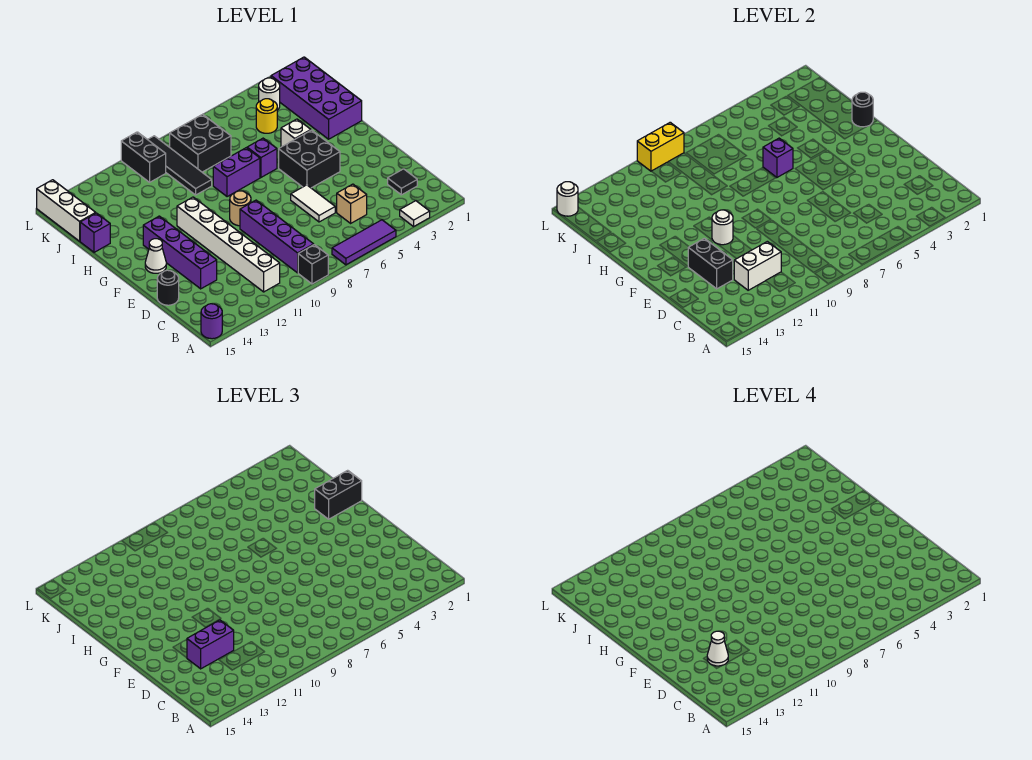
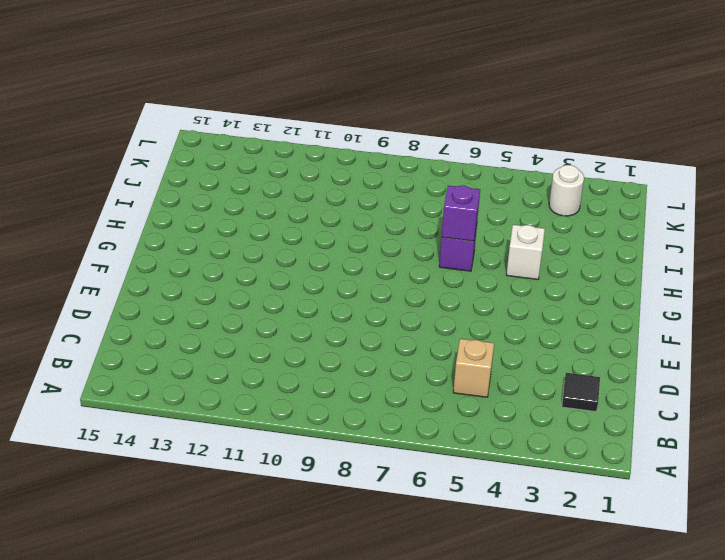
none -> white tile A3 level 1
none -> purple tile A5:A7 level 1
none -> black brick A9 level 1
none -> purple round brick A15 level 1

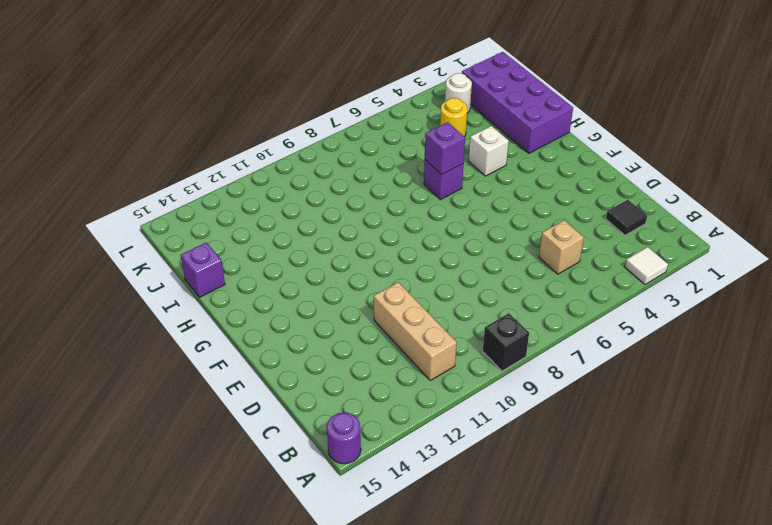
tan brick B11:D11 level 1 -> white brick B11:G11 level 1
none -> purple tile A5:A7 level 1
none -> purple brick B9:E9 level 1
none -> white tile D6:E6 level 1
none -> purple brick D13:G13 level 1

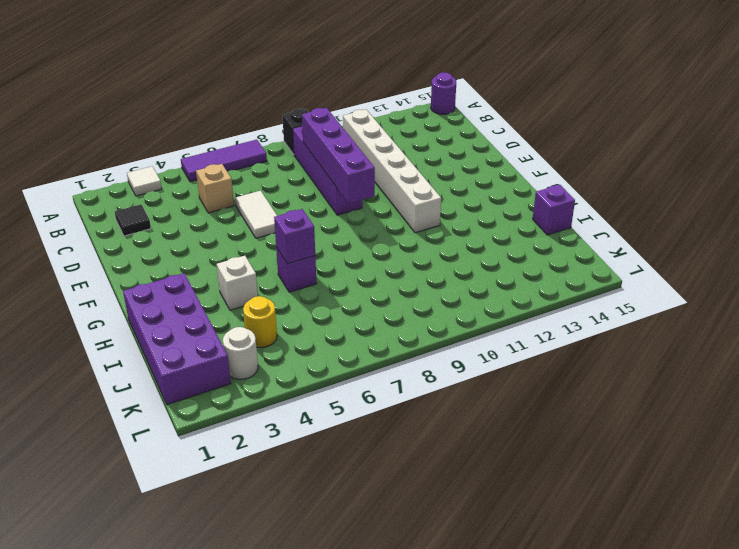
purple brick C9:F9 level 2 -> purple brick D13:G13 level 1
none -> black round brick D15 level 1
none -> black brick F4:G5 level 1
none -> tan round brick F9 level 1
none -> white cone F14 level 1

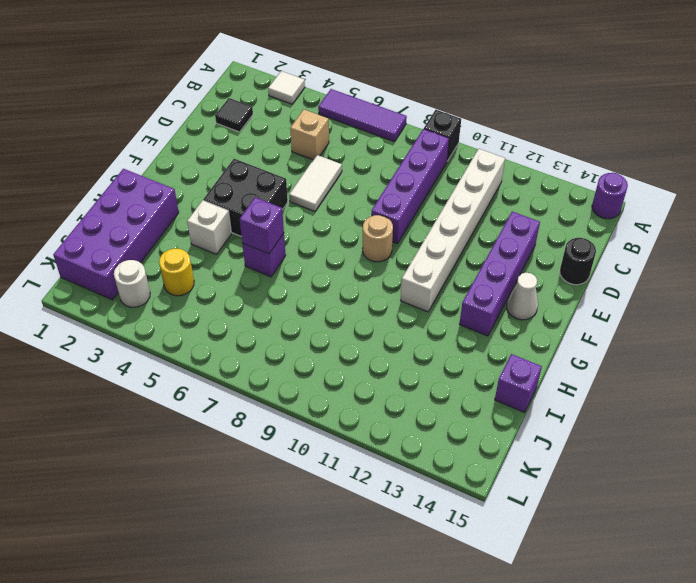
none -> purple brick H7:H8 level 1
none -> black tile I9:L9 level 1
none -> black brick J7:K8 level 1
none -> white brick J15:L15 level 1

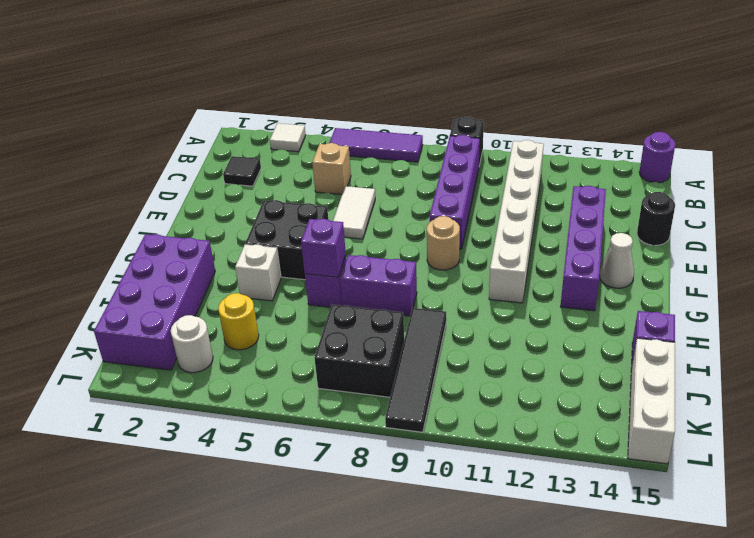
none -> black brick K10:L10 level 1
none -> white brick C11:C12 level 2
none -> black brick D13:E13 level 2
none -> white round brick F11 level 2

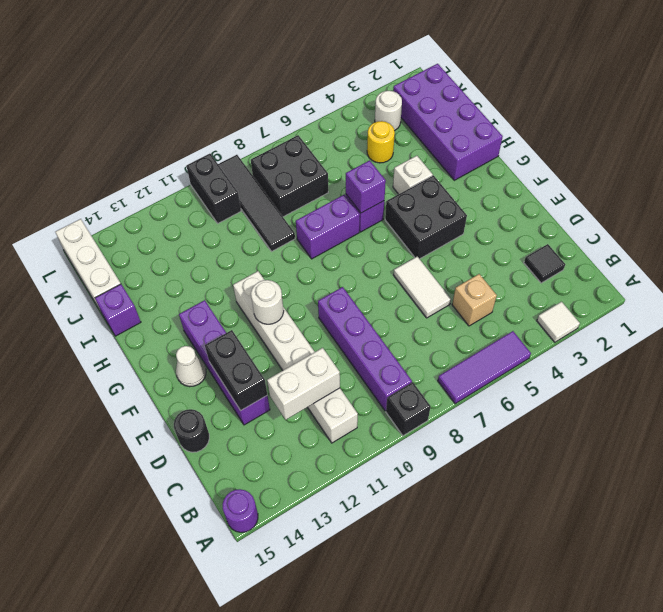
none -> tan round brick F9 level 1
none -> black round brick H1 level 2
none -> yellow brick L9:L10 level 2
none -> white round brick L15 level 2

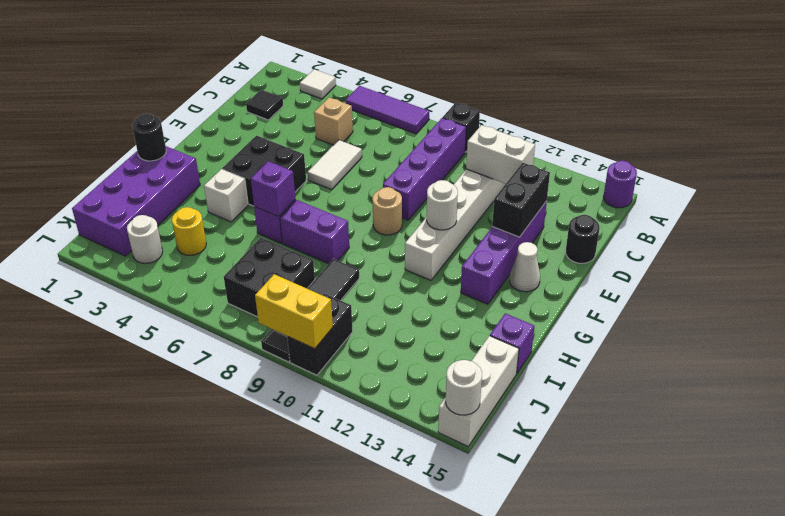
none -> purple brick D12:D13 level 3
none -> black brick H1:H2 level 3
none -> white cone D13 level 4

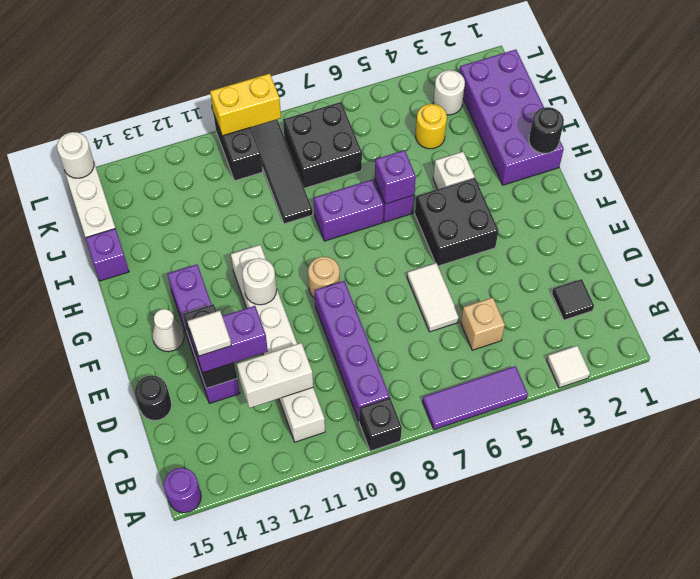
white tile D13 level 4 -> white cone D13 level 4
none -> black brick H1:H2 level 3

